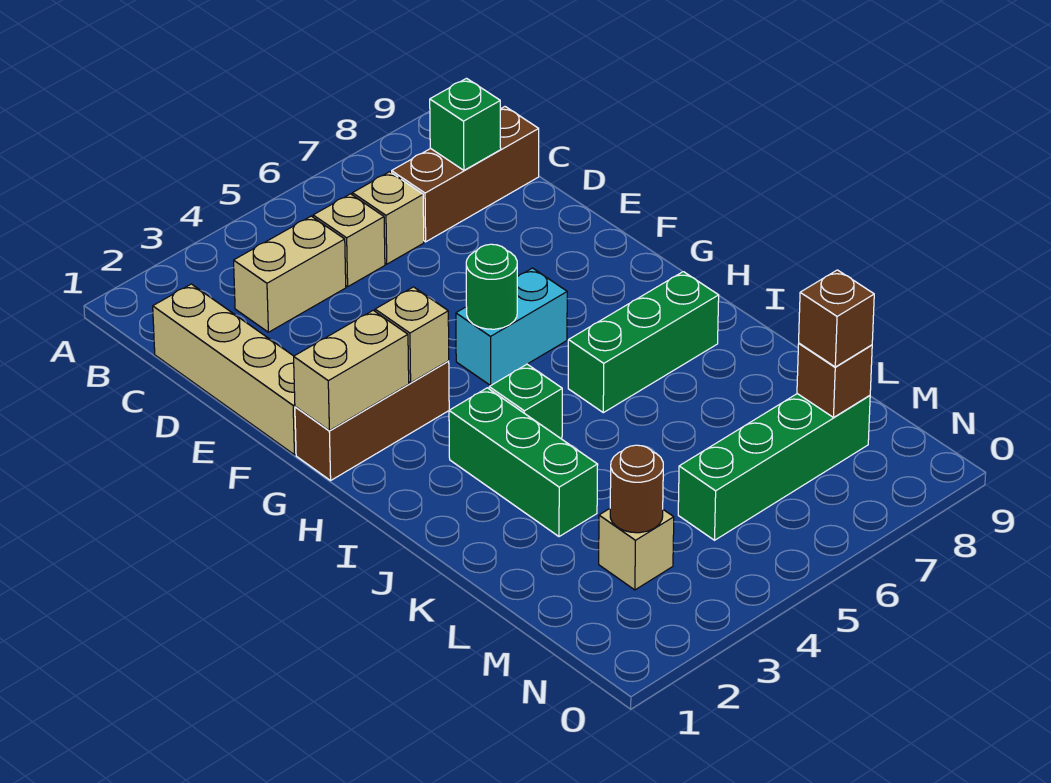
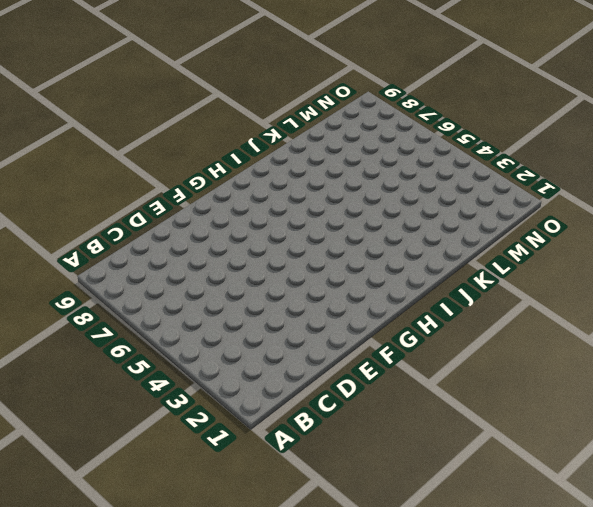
none -> tan brick C1:F1 level 1
none -> tan brick C3:C4 level 1
none -> tan brick C5 level 1

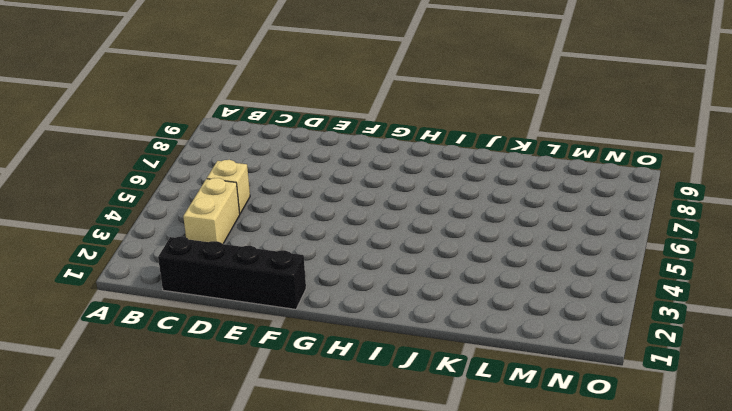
black brick C1:F1 level 1 -> tan brick C1:F1 level 1
none -> tan brick C6 level 1
none -> brown brick C7:C9 level 1
none -> brown brick G1:G3 level 1

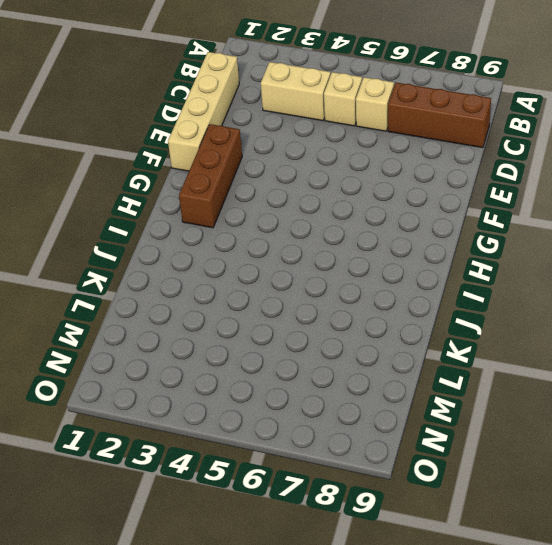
brown brick F2:H2 level 1 -> brown brick G1:G3 level 1
none -> cyan brick G5:G6 level 1
none -> green brick I3:K3 level 1
none -> green brick I4 level 1

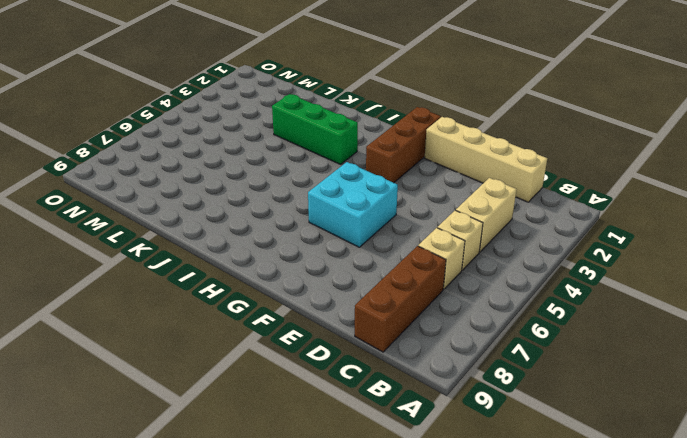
cyan brick F5:G6 level 1 -> cyan brick G5:G6 level 1
none -> green brick I4 level 1
none -> green brick I6:I8 level 1
none -> tan brick M3 level 1

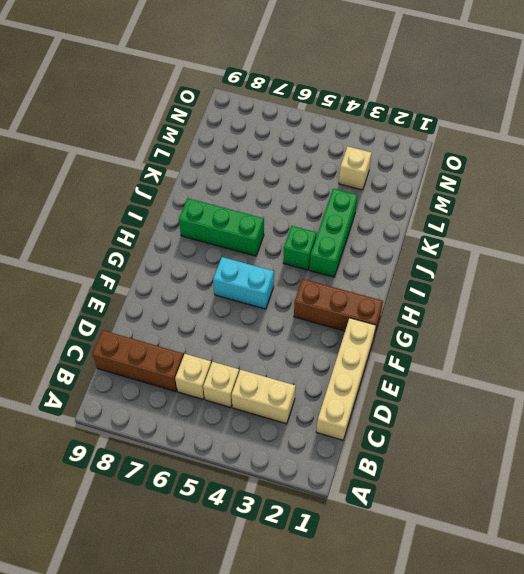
none -> green brick M5:M8 level 1
none -> green brick C8 level 2
none -> tan brick G1:G2 level 2

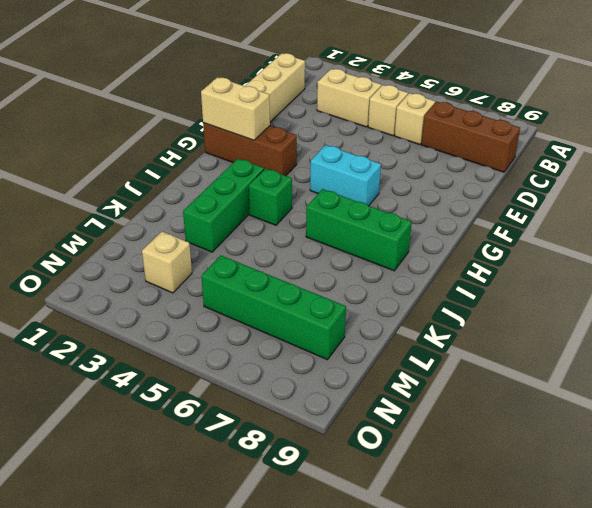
none -> green brick C8 level 2
none -> tan brick G3 level 2
none -> green round brick G5 level 2

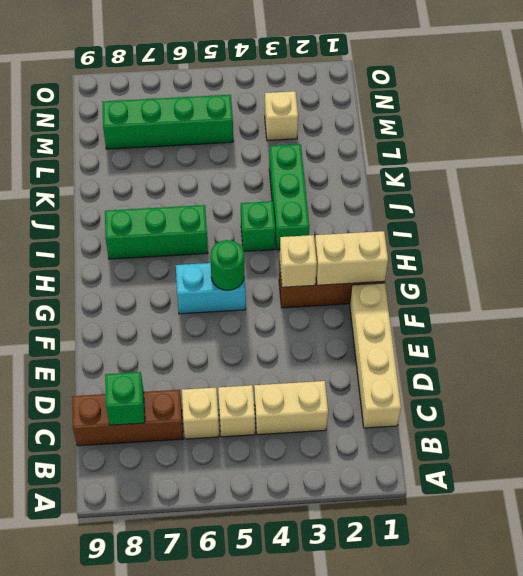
none -> brown round brick M3 level 2
none -> brown brick M8 level 2
none -> brown brick M8 level 3

